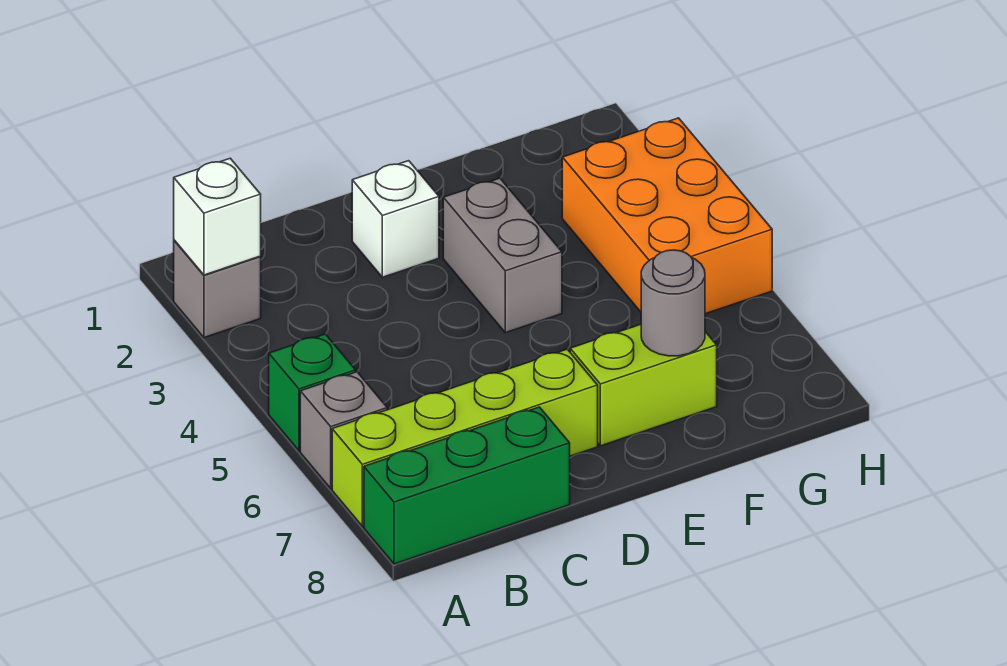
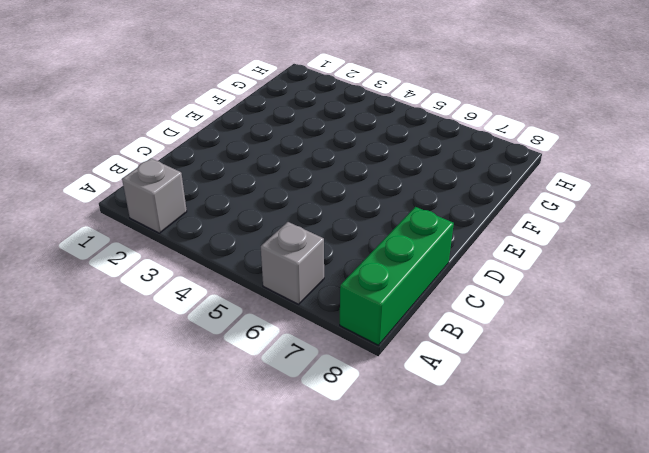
none -> green brick A5 level 1
none -> lime brick A7:D7 level 1

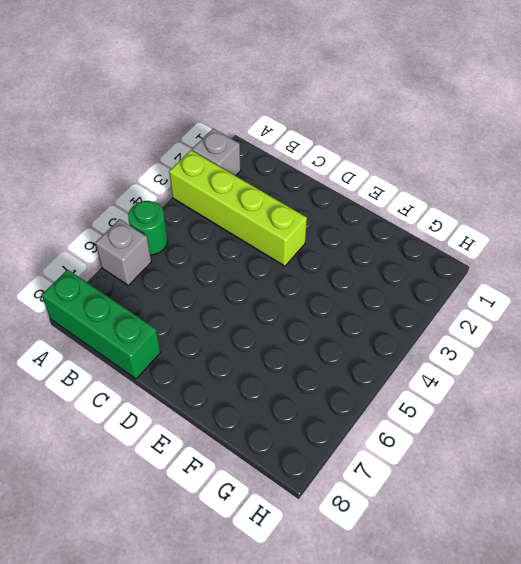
lime brick A3:D3 level 1 -> lime brick A7:D7 level 1
green round brick A5 level 1 -> green brick A5 level 1
none -> white brick D2 level 1
none -> grey brick E3:E4 level 1

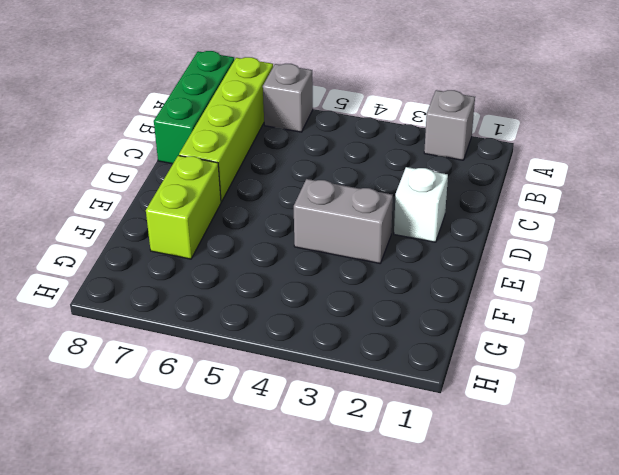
none -> green brick A5 level 1
none -> orange brick G3:H5 level 1

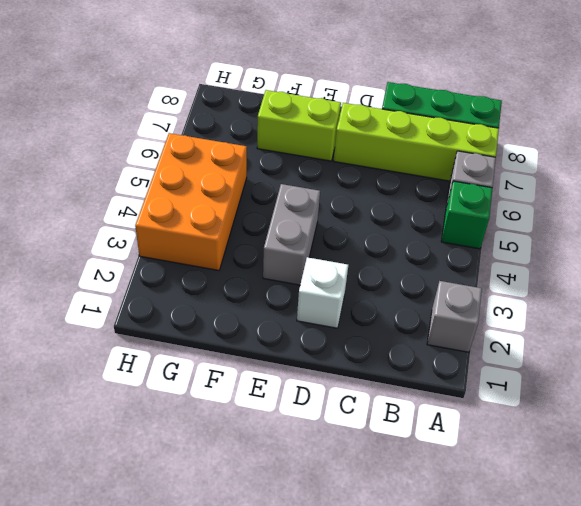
none -> white brick A2 level 2
none -> grey round brick F7 level 2

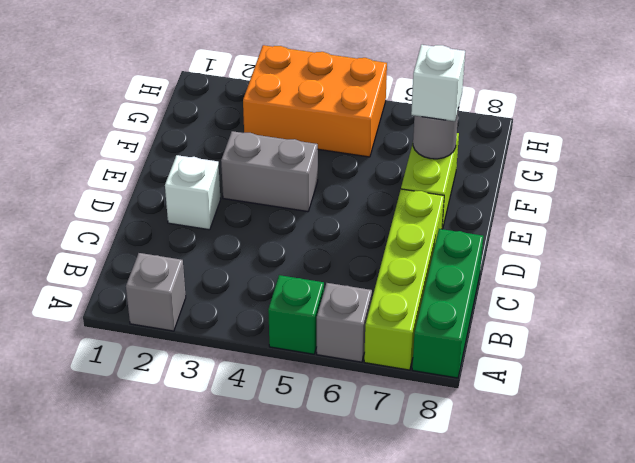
white brick F7 level 3 -> white brick A2 level 2

